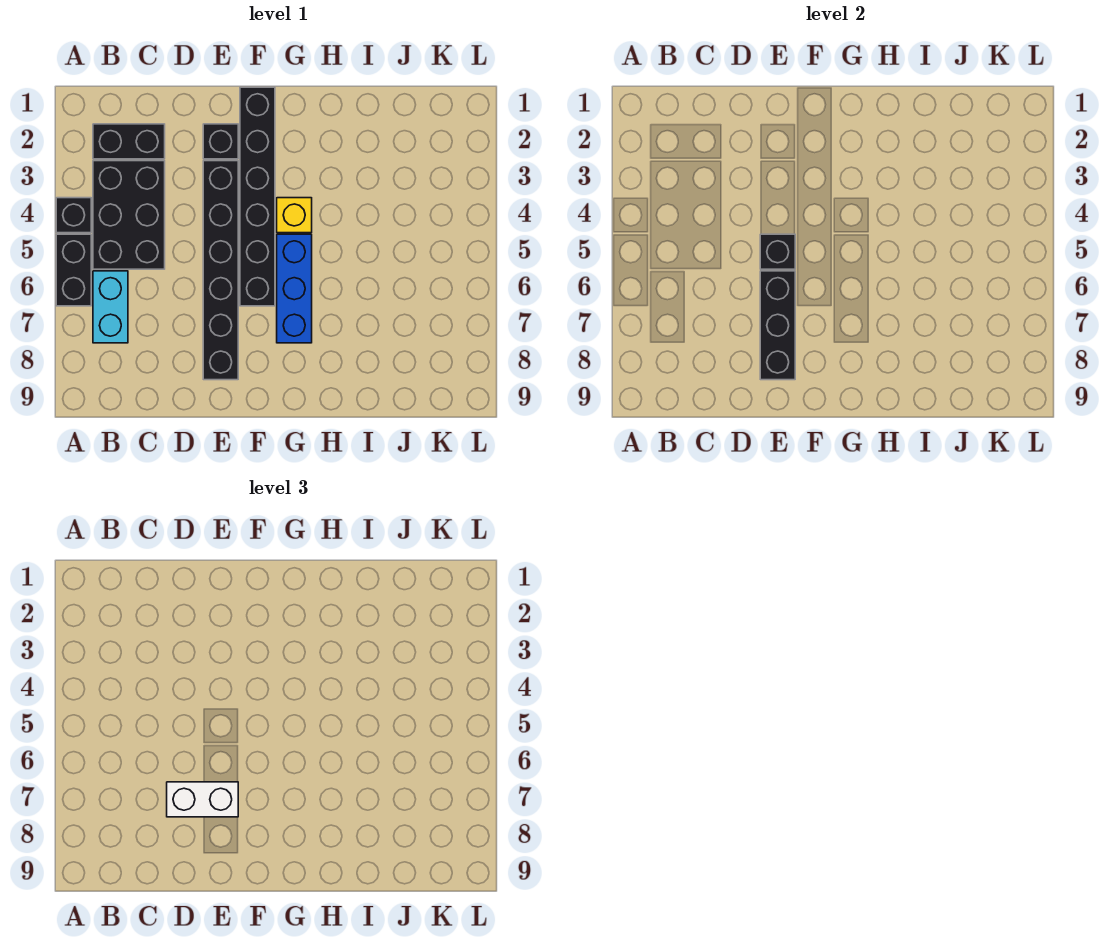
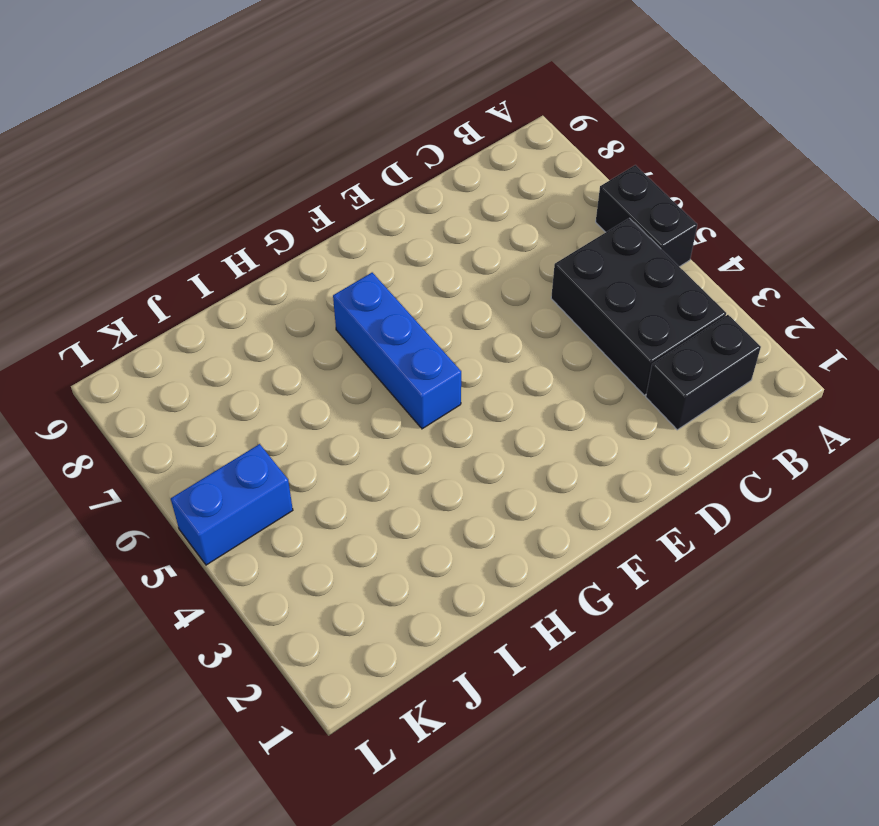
blue brick K5:L5 level 1 -> none
none -> black brick A4 level 1
none -> cyan brick B6:B7 level 1
none -> black brick E2 level 1

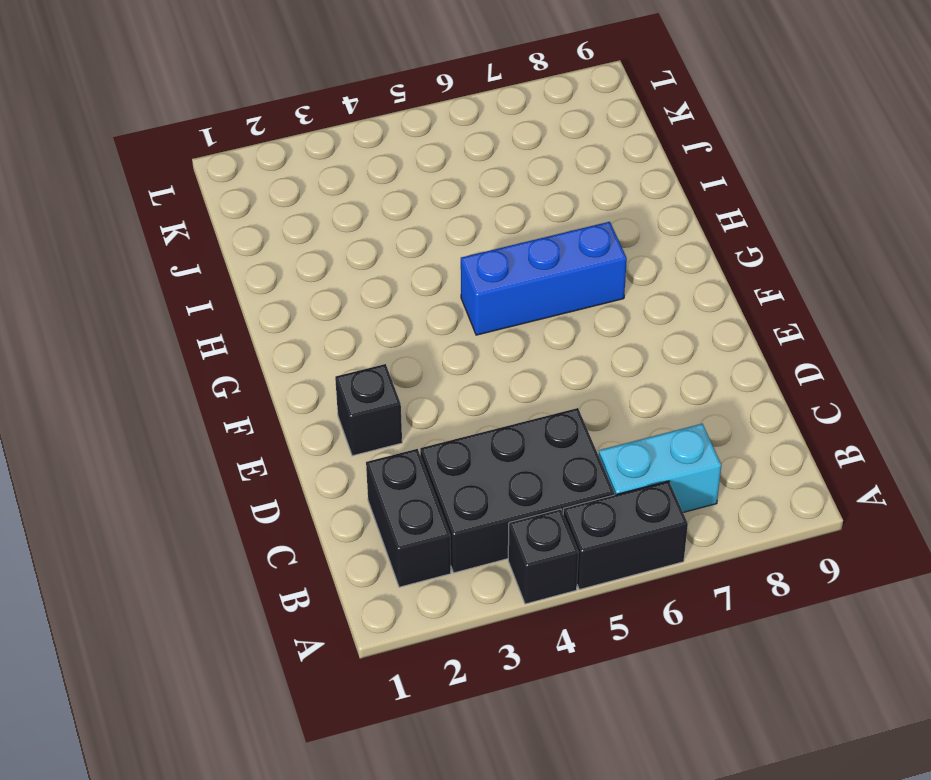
none -> black brick E3:E8 level 1
none -> black brick F1:F6 level 1
none -> yellow brick G4 level 1

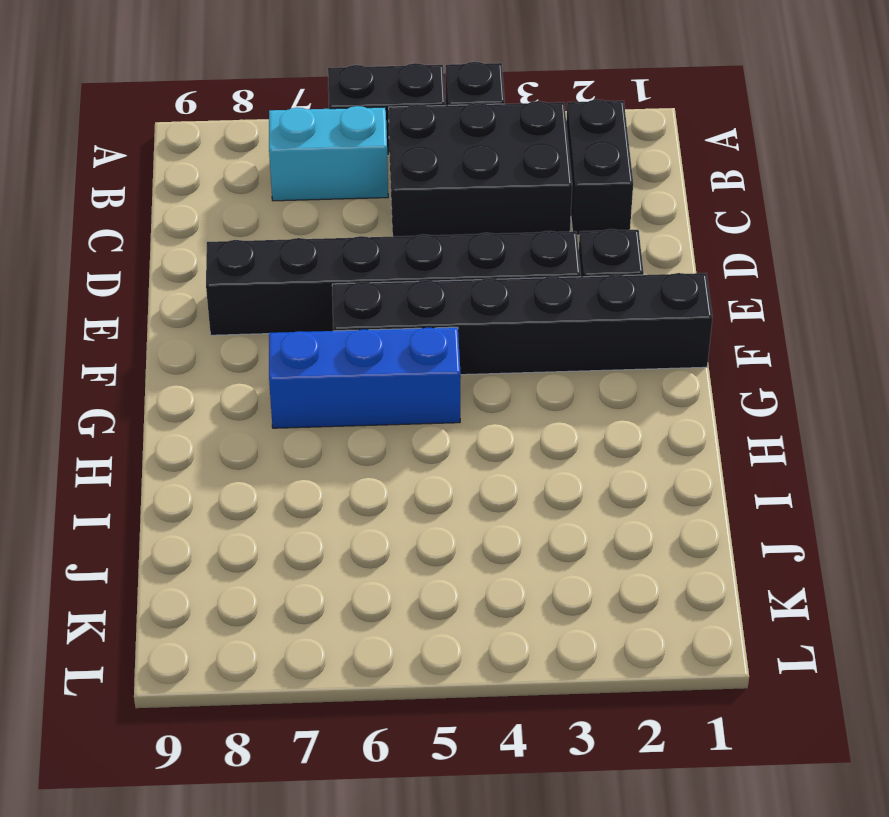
none -> yellow brick G4 level 1
none -> black brick E5 level 2
none -> black brick E6:E8 level 2

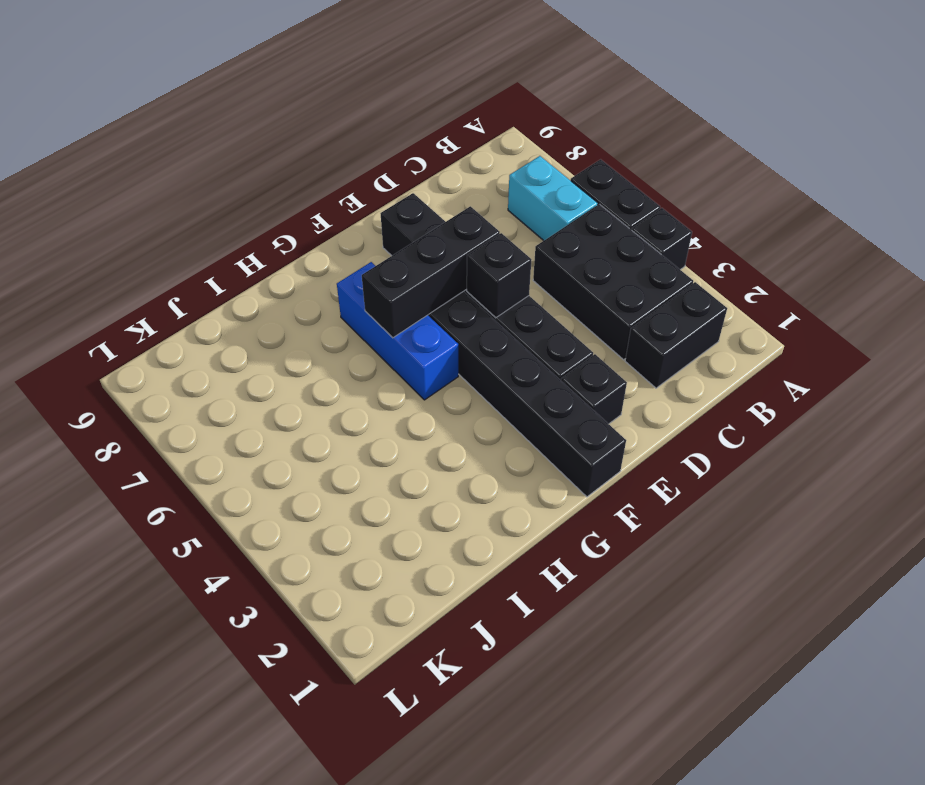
black brick E6:G6 level 2 -> black brick E6:E8 level 2
none -> yellow brick G4 level 1
none -> white brick D7:E7 level 3

